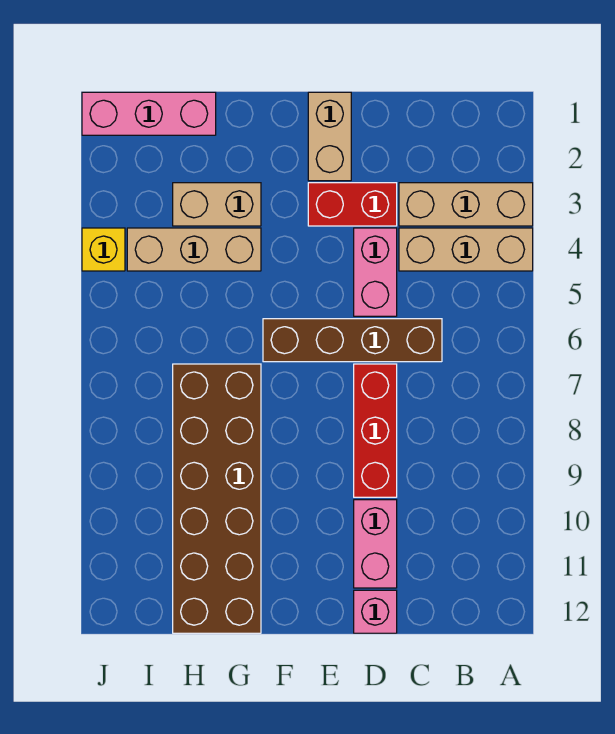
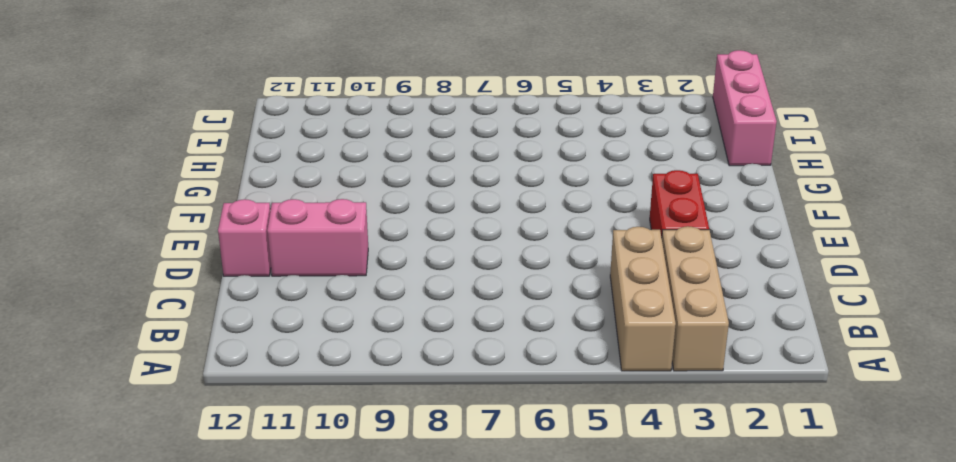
none -> brown brick C6:F6 level 1
none -> pink brick D4:D5 level 1
none -> red brick D7:D9 level 1

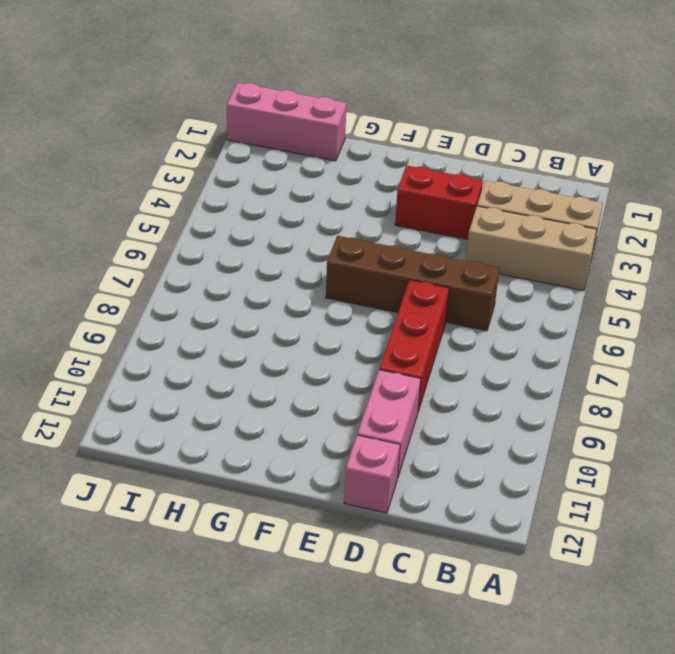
none -> pink brick D4:D5 level 1
none -> tan brick E1:E2 level 1
none -> tan brick G3:H3 level 1

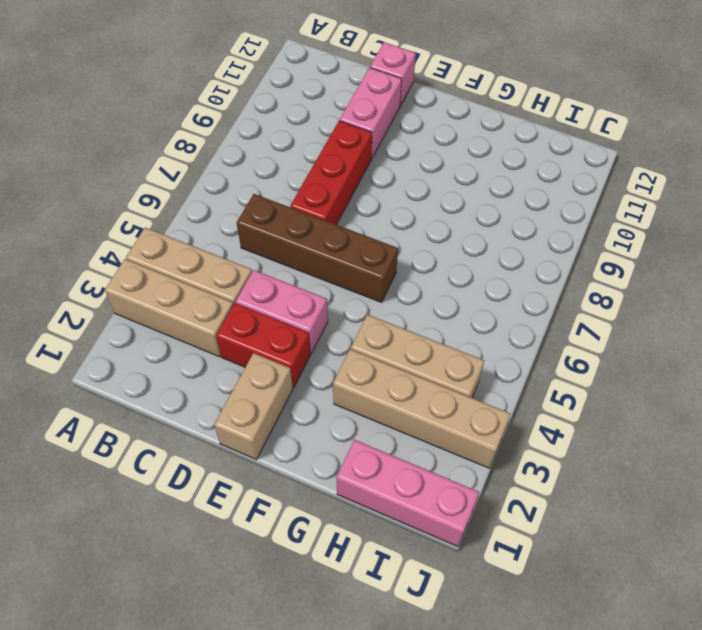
pink brick D4:E4 level 1 -> pink brick D4:D5 level 1
tan brick G3:J3 level 1 -> tan brick G3:H3 level 1
none -> brown brick G7:H12 level 1
none -> yellow brick J4 level 1

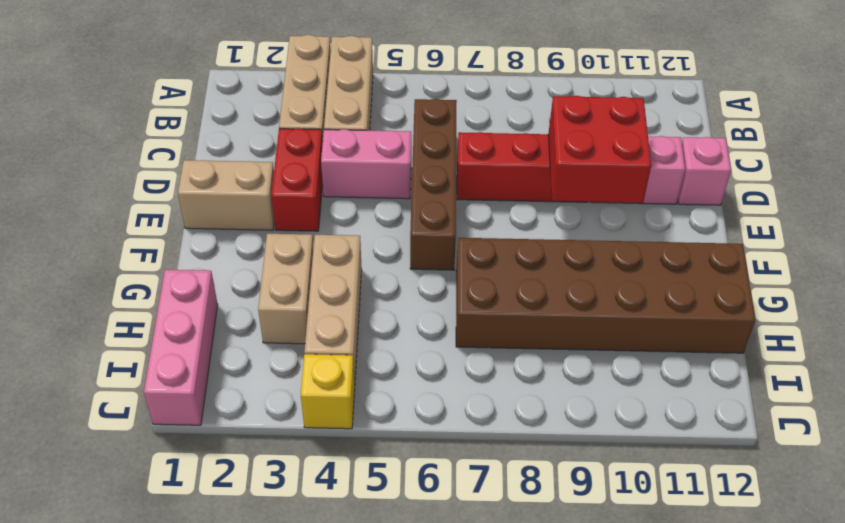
red brick D9:E10 level 2 -> none

